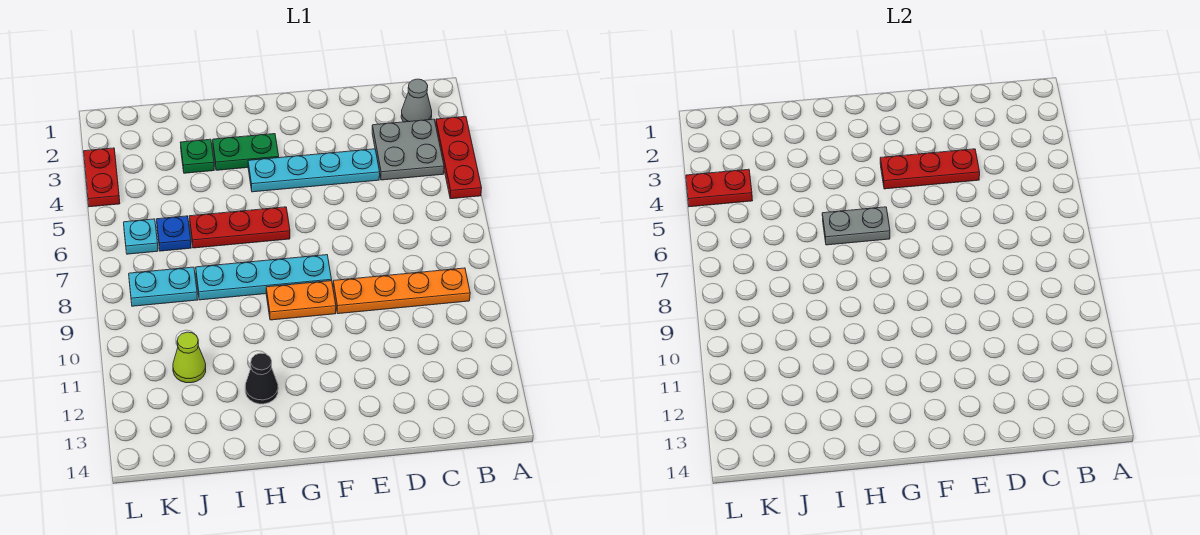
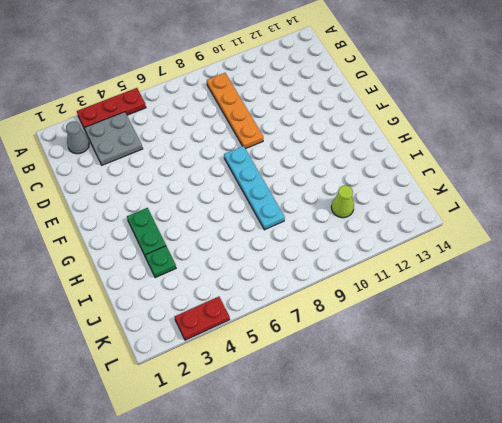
none -> cyan plate D4:G4 level 1
none -> orange plate F9:G9 level 1
none -> red plate G6:I6 level 1

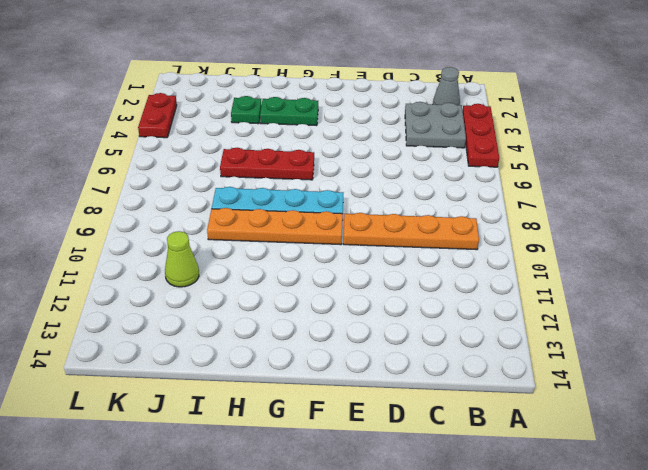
orange plate F9:I9 level 1 -> orange plate F9:G9 level 1
none -> cyan plate D4:G4 level 1
none -> black cone H12 level 1
none -> blue plate J6 level 1

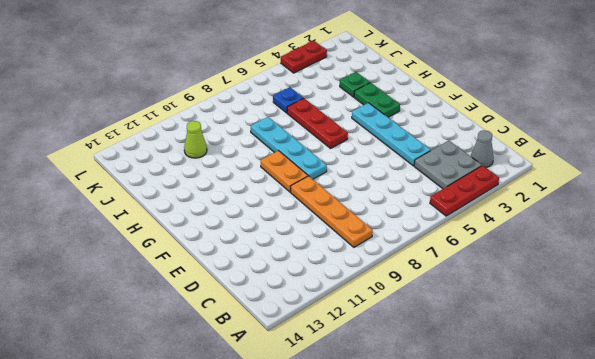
none -> black cone H12 level 1
none -> cyan plate J8:K8 level 1
none -> cyan plate K6 level 1

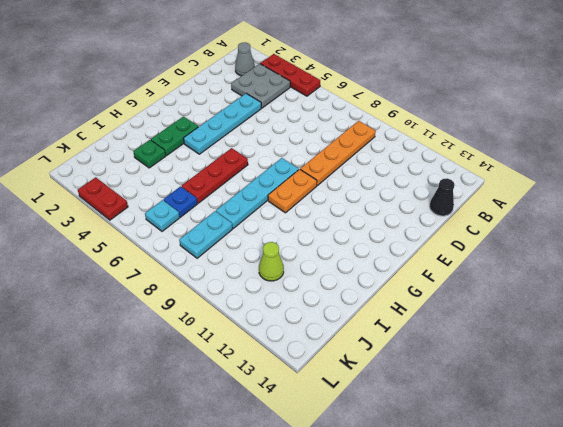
black cone C14 level 1 -> black cone H12 level 1
none -> red plate D4:F4 level 2
none -> grey plate G6:H6 level 2
none -> red plate K4:L4 level 2

